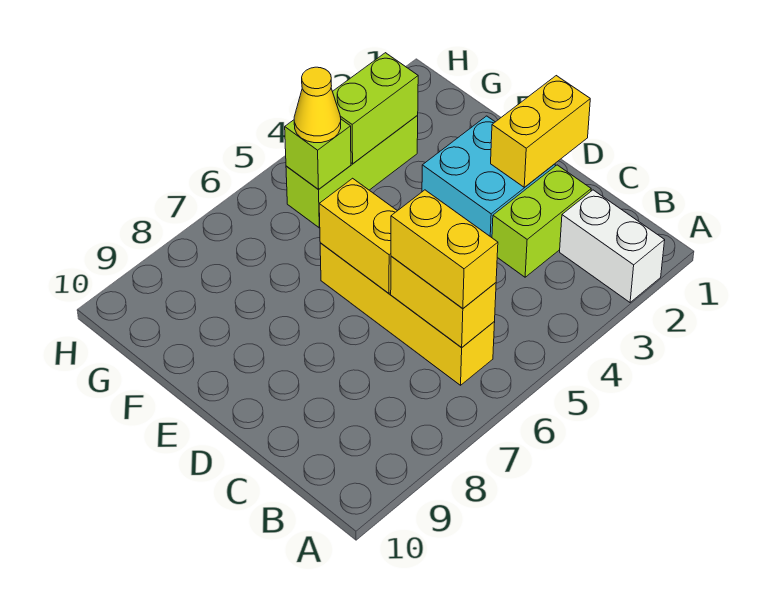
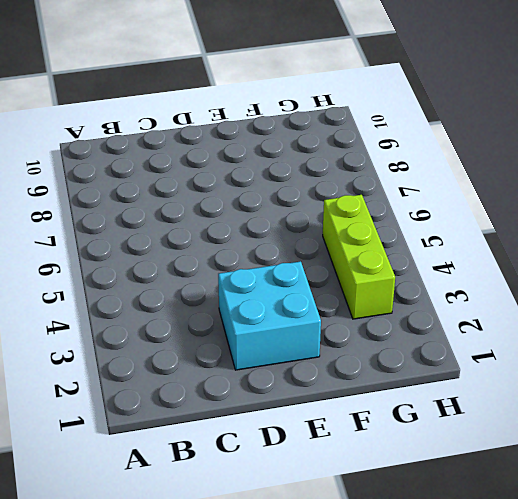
none -> white brick A2:B2 level 1
none -> yellow brick B6:E6 level 1
none -> lime brick C2:C3 level 1

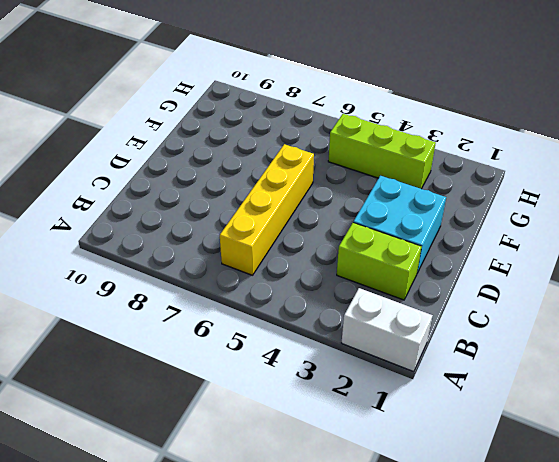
white brick A1:A2 level 1 -> white brick A2:B2 level 1
none -> yellow brick B6:C6 level 2
none -> yellow brick D1:D2 level 2
none -> yellow brick D6:E6 level 2

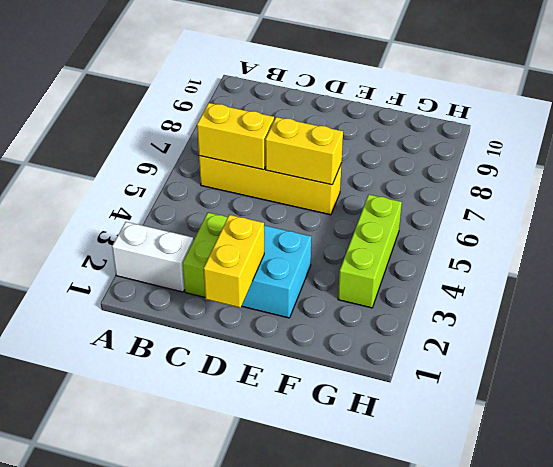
none -> lime brick G3:G4 level 2
none -> lime brick G5 level 2
none -> yellow brick B6:C6 level 3

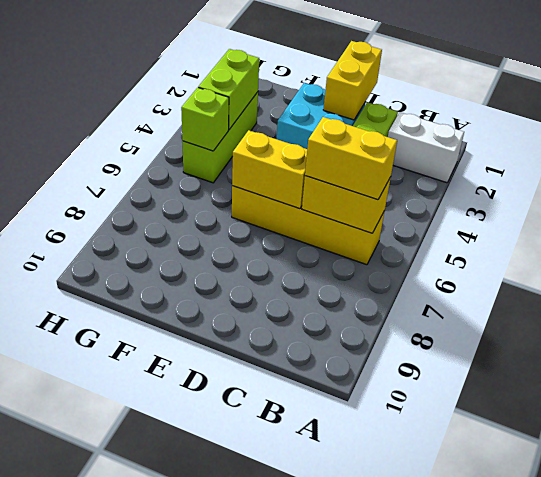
none -> yellow cone G5 level 3

